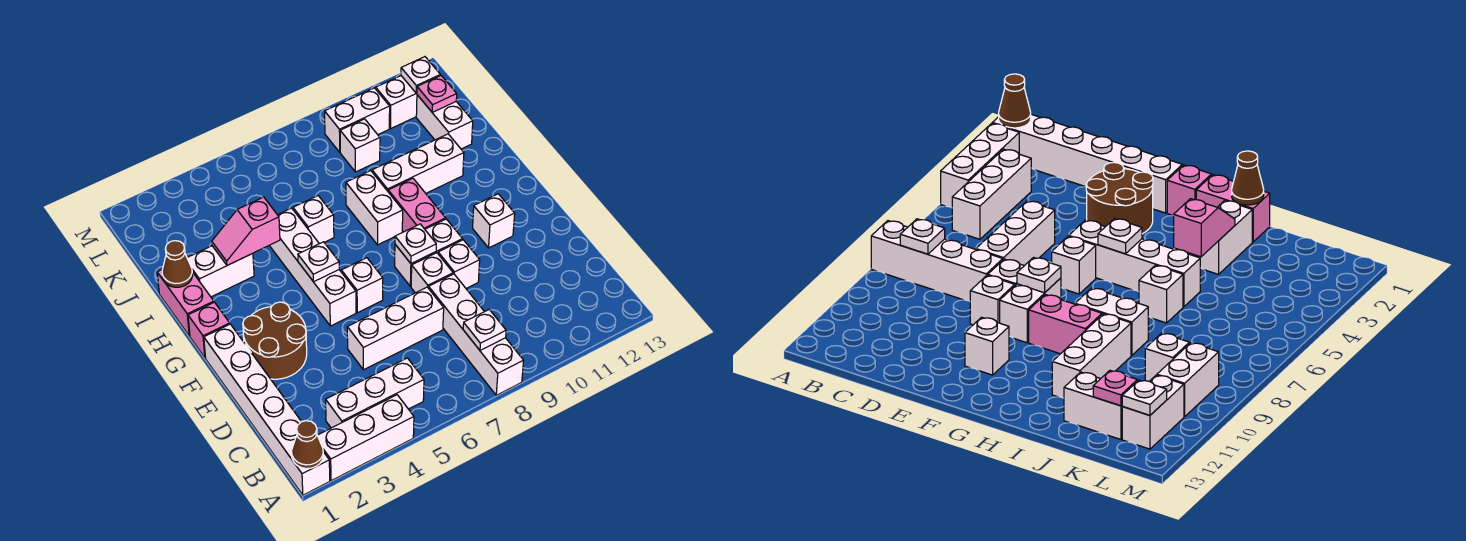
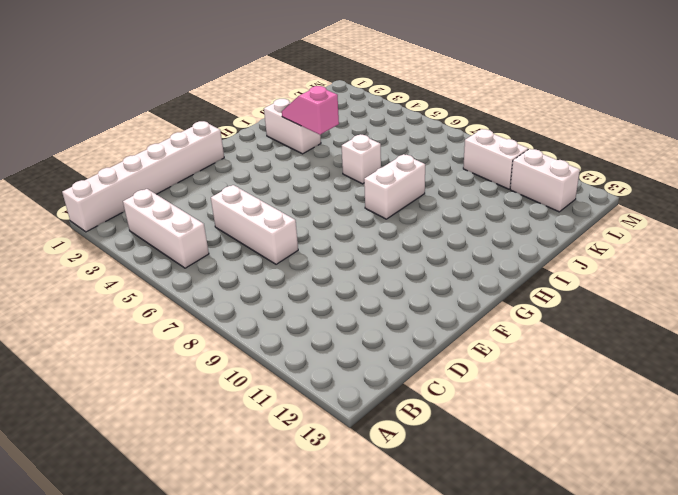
none -> white brick A2:A4 level 1
none -> white brick A8:D8 level 1
none -> brown round brick E2:F3 level 1
none -> white brick E8 level 1

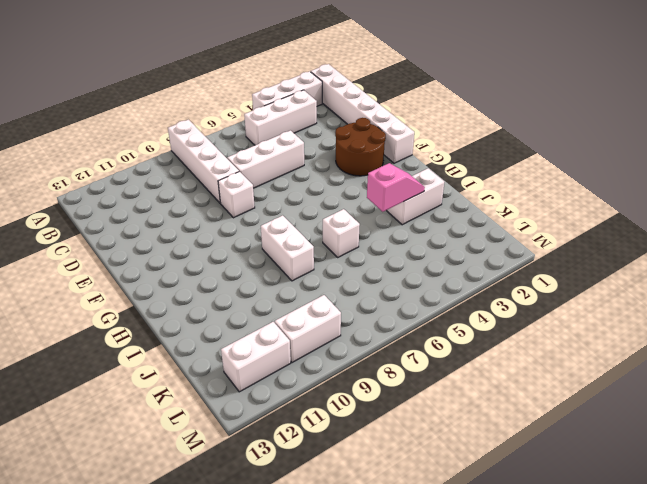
none -> white brick E9 level 1
none -> white brick F5:I5 level 1
none -> white brick F6 level 1
none -> white brick F8:F9 level 1

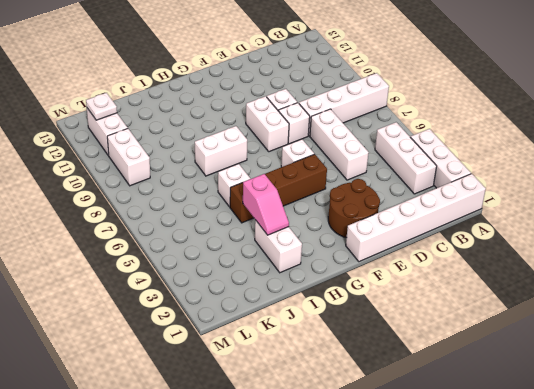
brown brick F5:I5 level 1 -> white brick F5:I5 level 1
none -> white brick F11 level 1
none -> pink brick G1 level 1
none -> pink brick G9:H9 level 1
none -> pink brick H1:I1 level 1

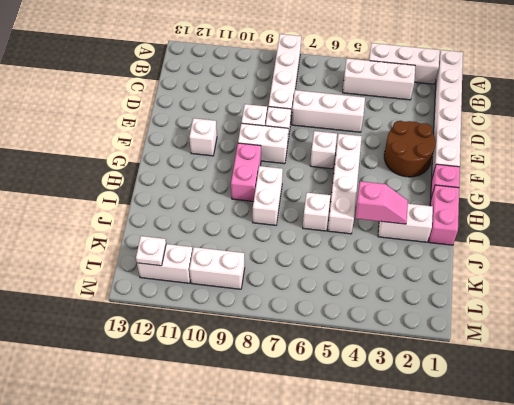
none -> white brick I9:I11 level 1
none -> white brick J12:K12 level 1
none -> white brick K9 level 1
none -> brown cone A1 level 2

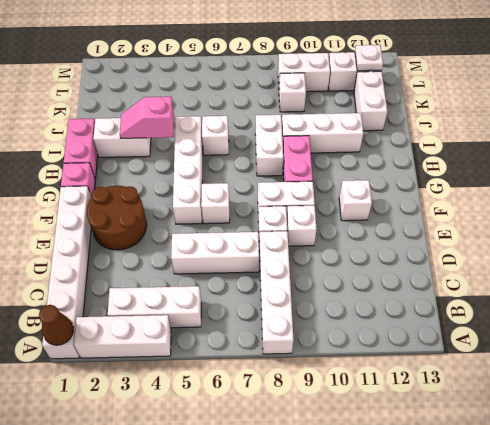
none -> white plate B8 level 2
none -> white plate F8 level 2
none -> white plate G5 level 2
none -> brown cone I1 level 2

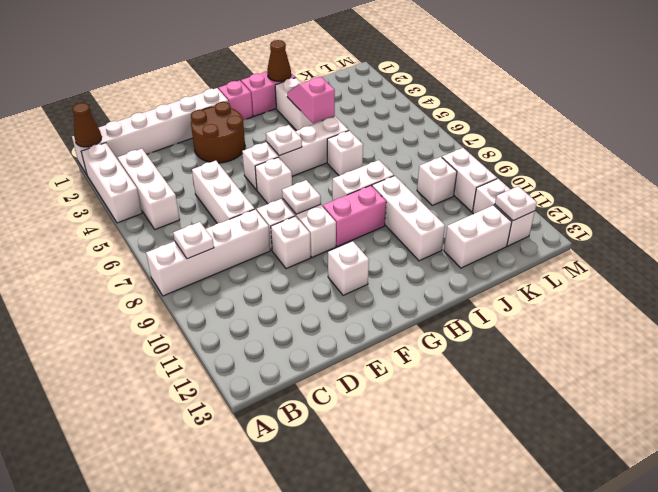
none -> pink plate K12 level 2

